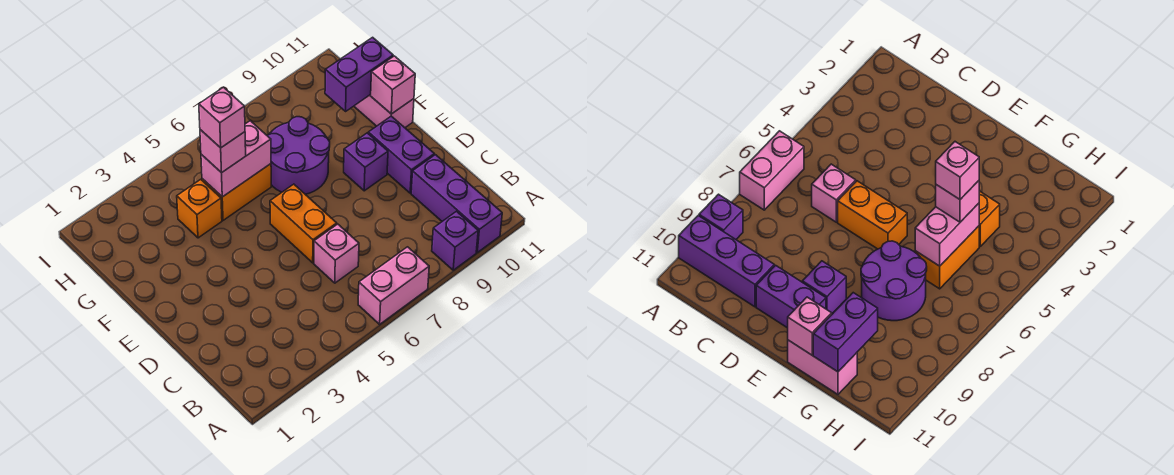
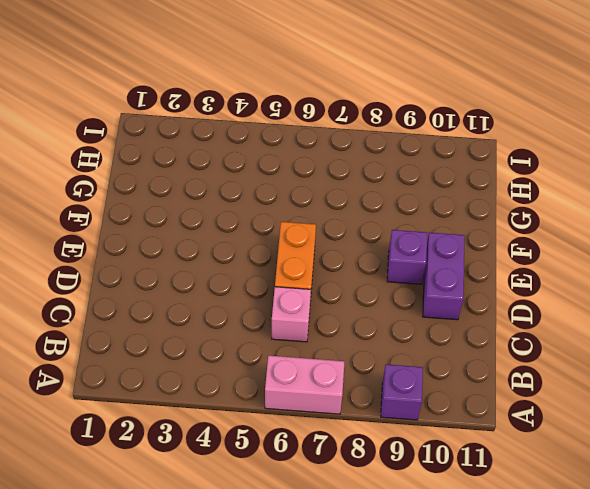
none -> purple brick A10:C10 level 1
none -> purple round brick F7:G8 level 1
none -> pink brick F11:G11 level 1

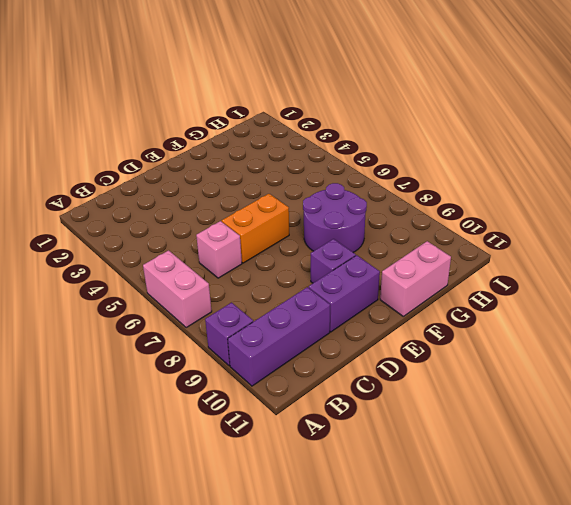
none -> orange brick G4 level 1
none -> orange brick G5:G6 level 1
none -> pink brick F11 level 2

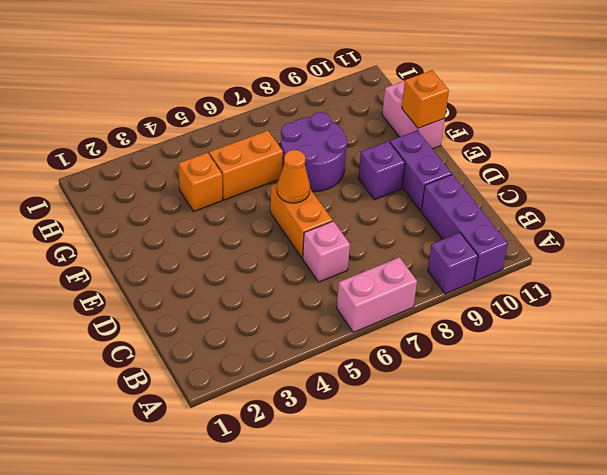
orange cone E6 level 2 -> none
orange brick F11 level 2 -> pink brick F11 level 2
none -> pink brick G5:G6 level 2
none -> purple brick G10:G11 level 2
none -> pink brick G5 level 3

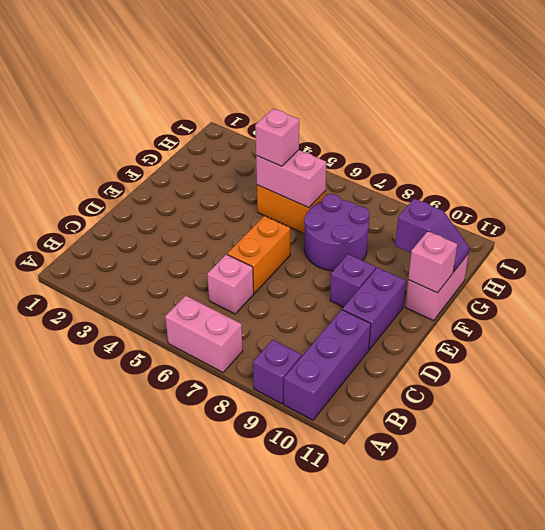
purple slope G10:G11 level 2 top 10 -> purple brick G10:G11 level 2
none -> orange brick G4 level 1
none -> pink brick G5 level 4

